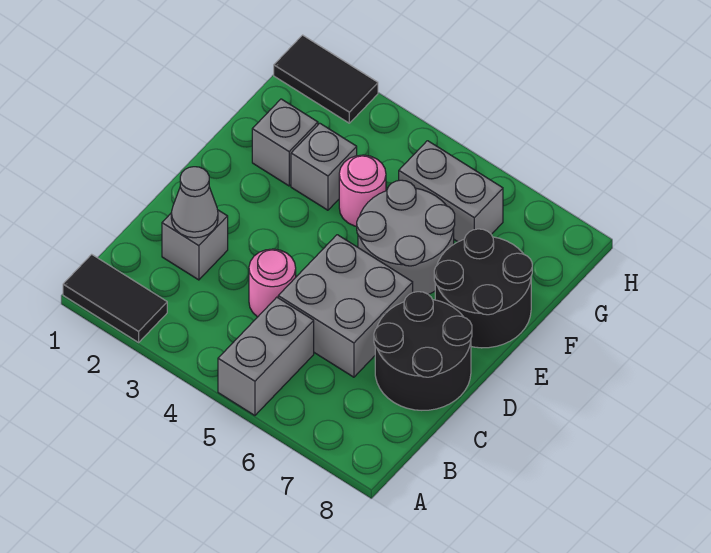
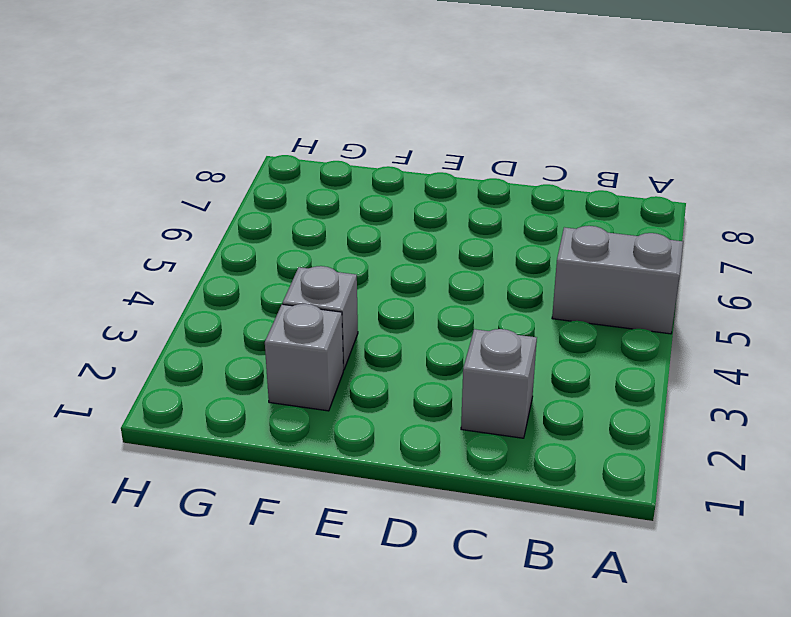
none -> black tile A1:A2 level 1
none -> pink round brick C4 level 1
none -> grey brick C5:D6 level 1

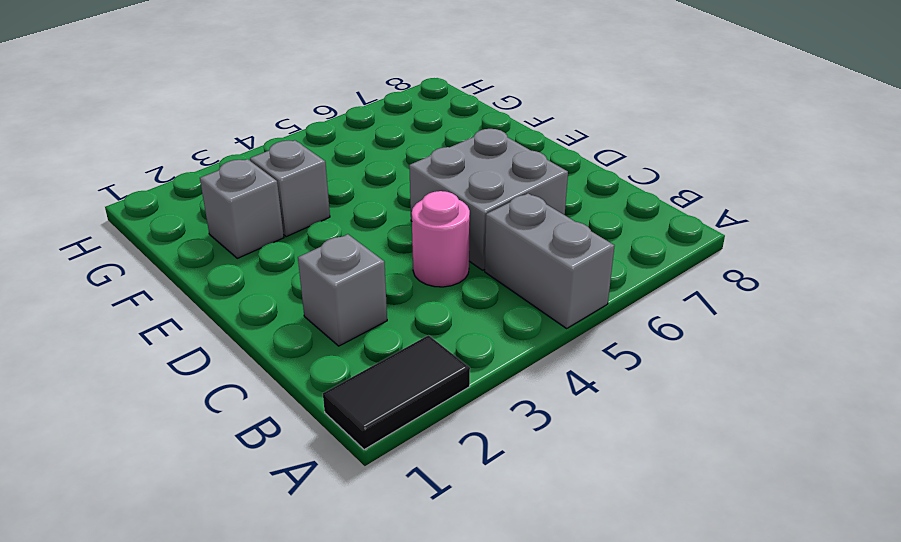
none -> black round brick C7:D8 level 1
none -> grey round brick E5:F6 level 1
none -> black round brick E7:F8 level 1

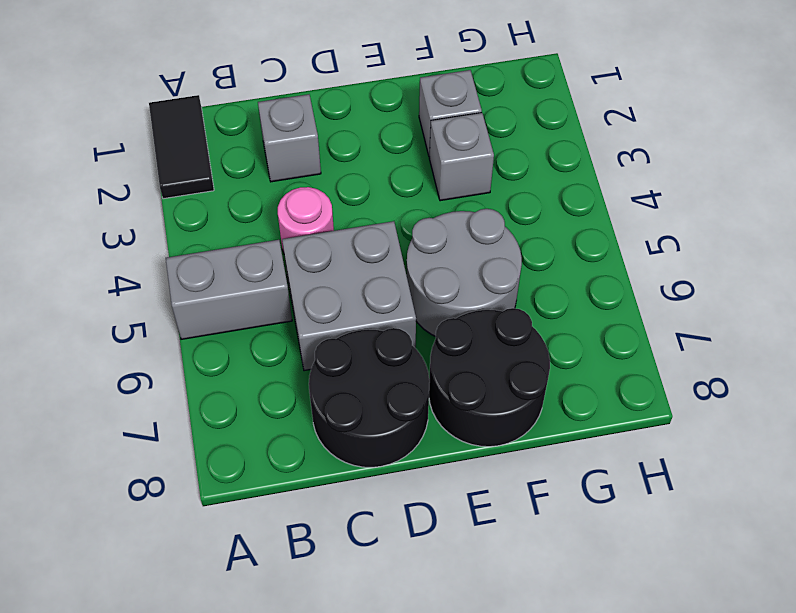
none -> pink round brick F4 level 1
none -> grey brick G5:G6 level 1
none -> black tile H1:H2 level 1

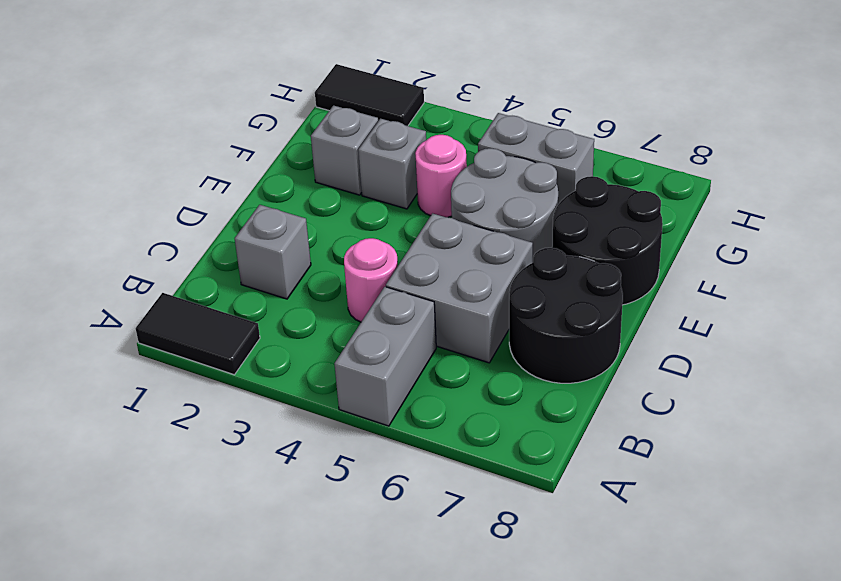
none -> grey cone C2 level 2

